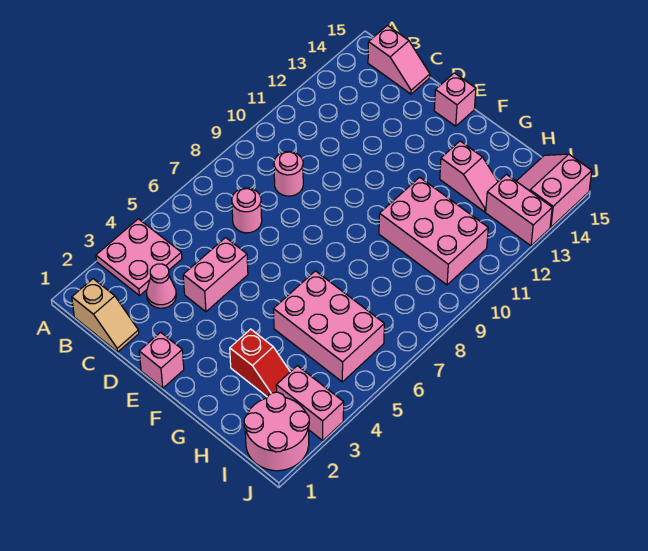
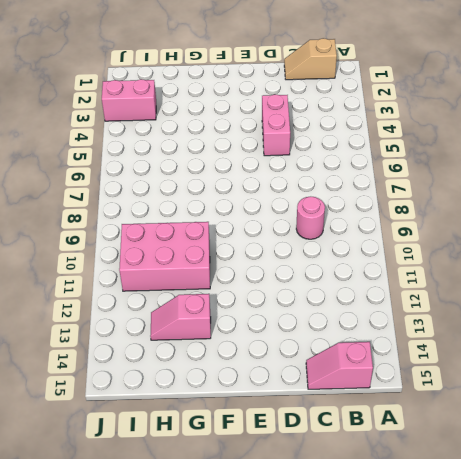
none -> pink plate A3:B4 level 1
none -> pink cone C3 level 1
none -> pink round brick C7 level 1

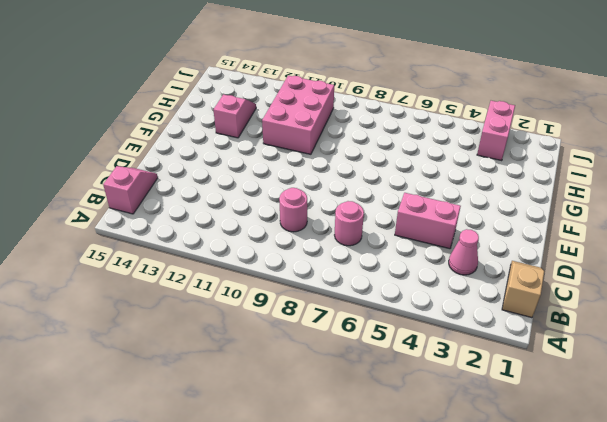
none -> pink plate A3:B4 level 1
none -> pink brick E1 level 1
none -> pink brick E15 level 1

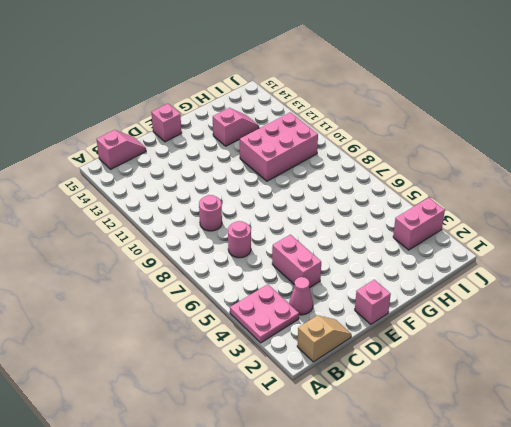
none -> red slope G3:H3 level 1 top G
none -> pink brick G5:I6 level 1
none -> pink round brick I1:J2 level 1

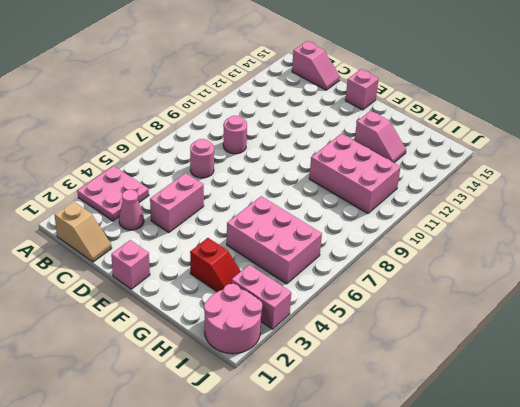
none -> pink brick I13:J13 level 1
none -> pink slope I14:J15 level 1 top J

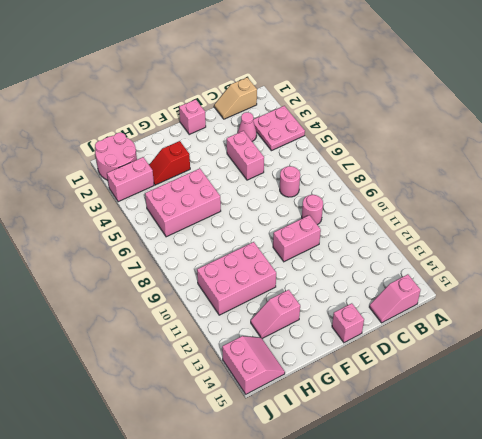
pink brick D10:E10 level 1 -> pink brick I13:J13 level 1

